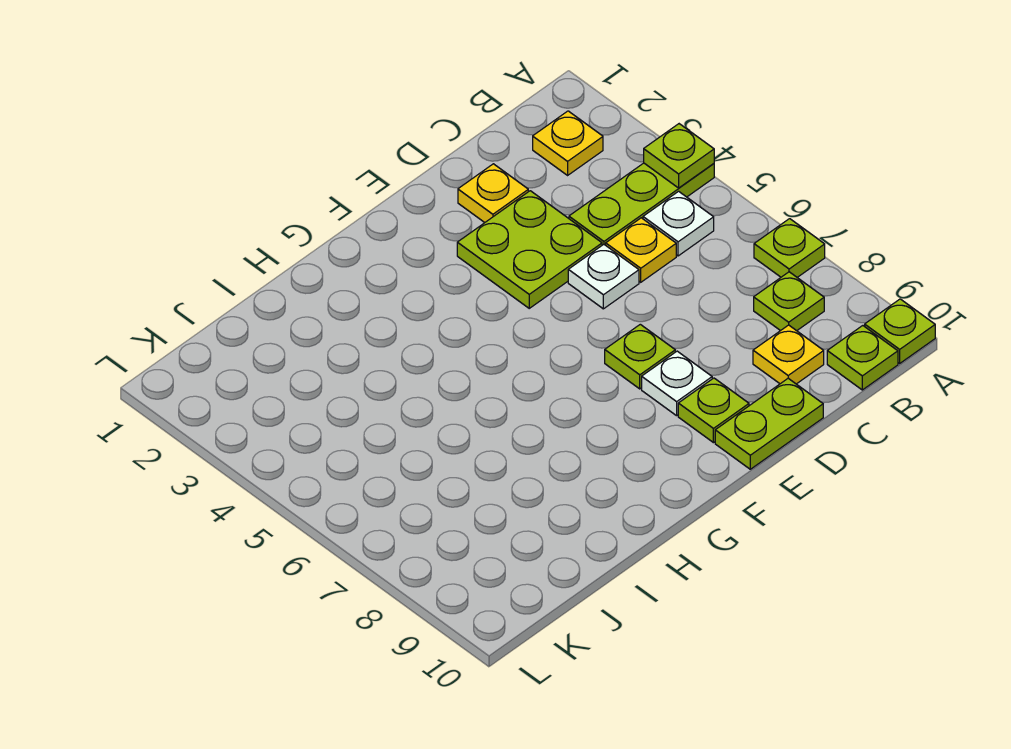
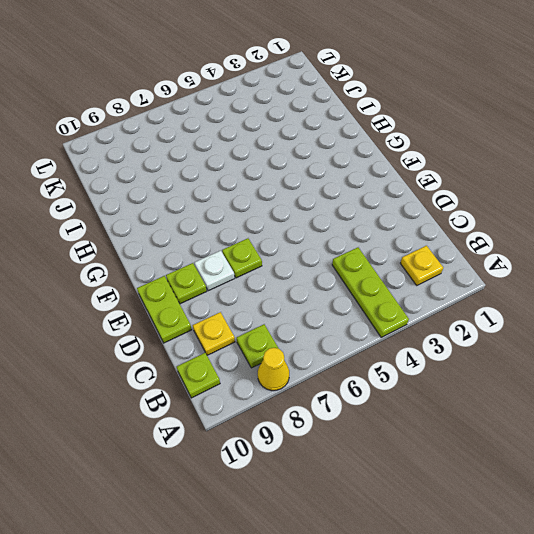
yellow cone A8 level 1 -> none
none -> lime plate A7 level 1
none -> lime plate A10 level 1
none -> white plate B5 level 1

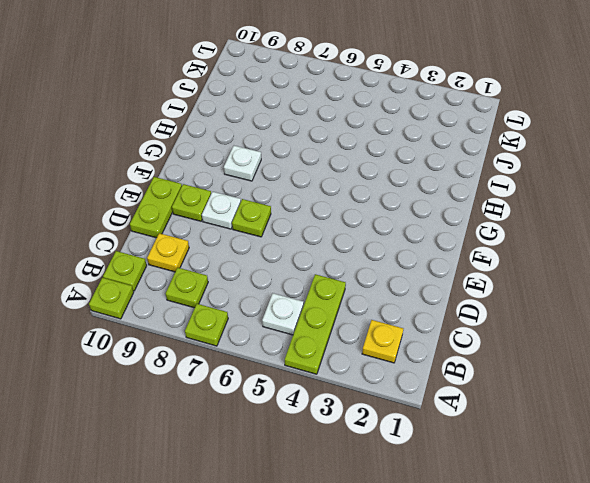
white plate G8 level 1 -> white plate D5 level 1
none -> yellow plate C5 level 1
none -> yellow plate D2 level 1
none -> lime plate D3:E4 level 1

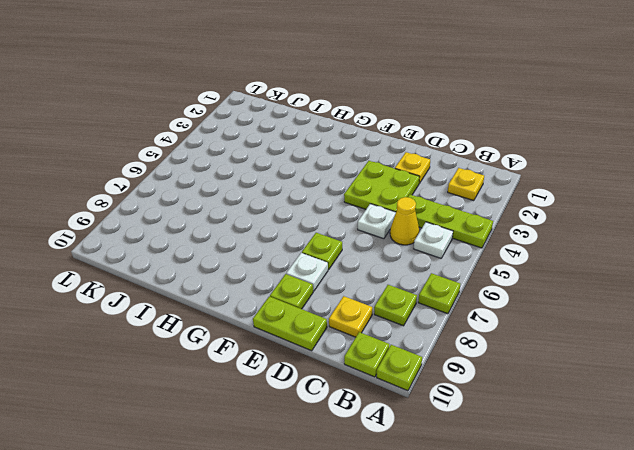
yellow cone C5 level 1 -> yellow plate C5 level 1
none -> lime plate A4 level 2

